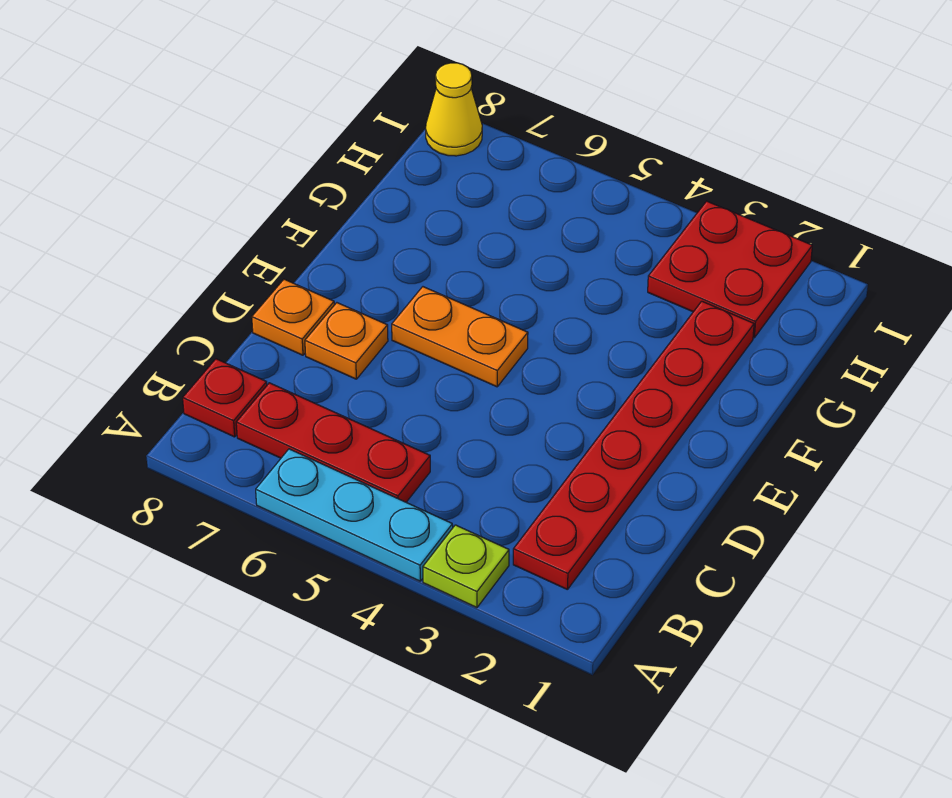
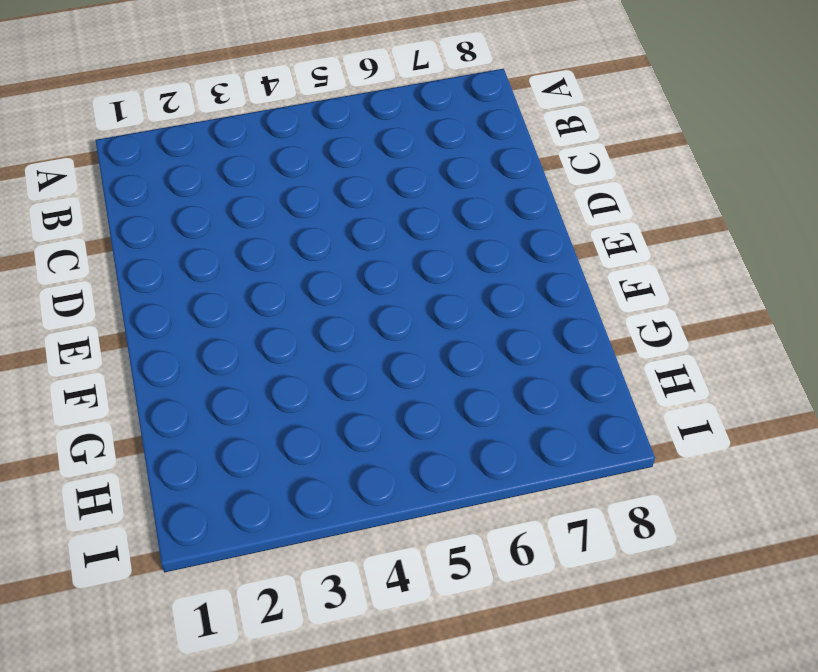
none -> lime plate A3 level 1
none -> cyan plate A4:A6 level 1

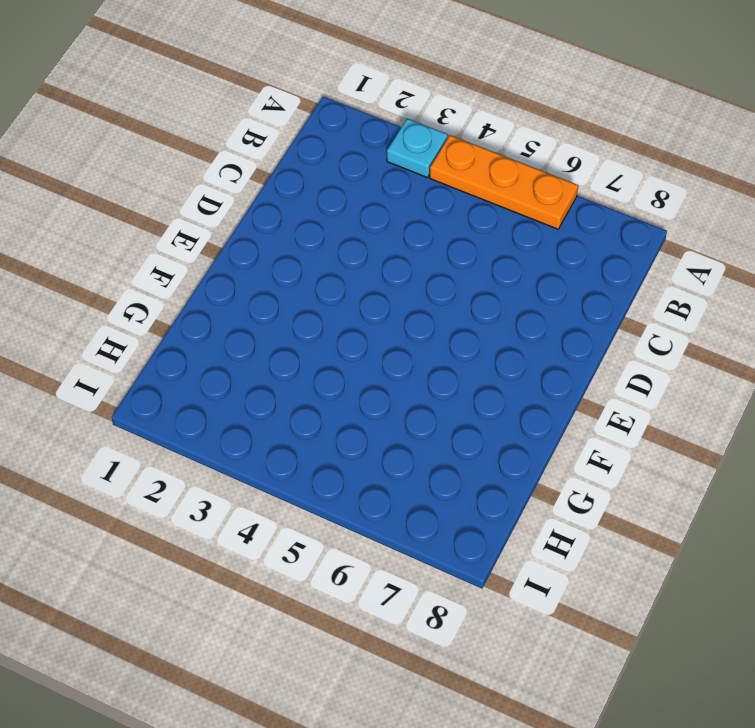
cyan plate A3 level 1 -> lime plate A3 level 1
orange plate A4:A6 level 1 -> cyan plate A4:A6 level 1
none -> red plate B2:G2 level 1
none -> red plate B5:B7 level 1

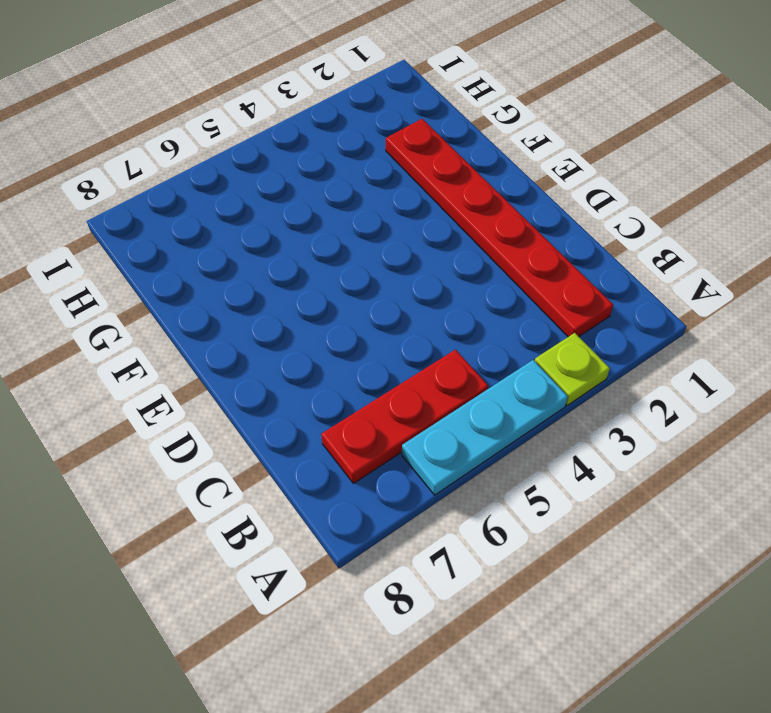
none -> red plate B8 level 1
none -> orange plate D7 level 1

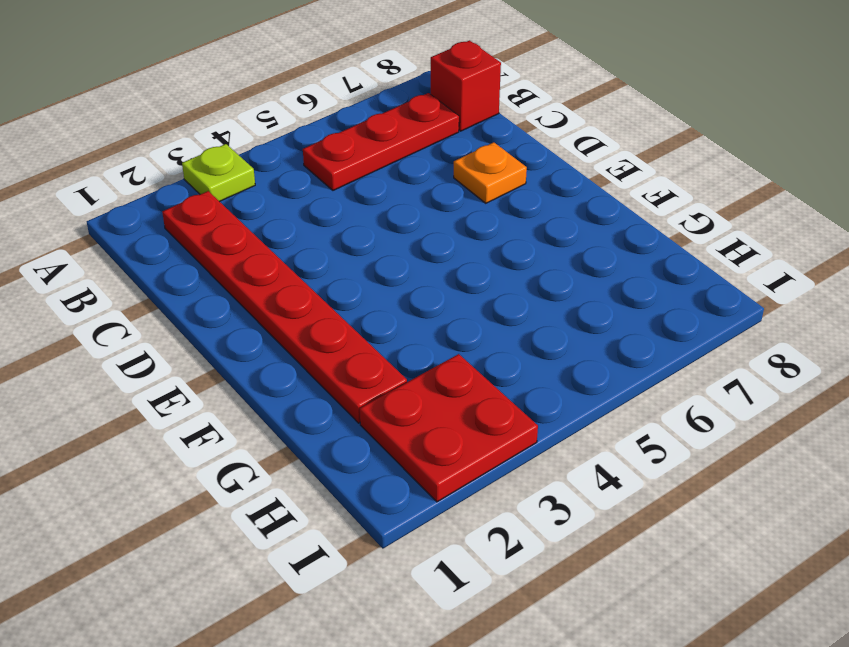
red brick B8 level 1 -> red plate B8 level 1
none -> cyan plate A4:A6 level 1
none -> orange plate D8 level 1

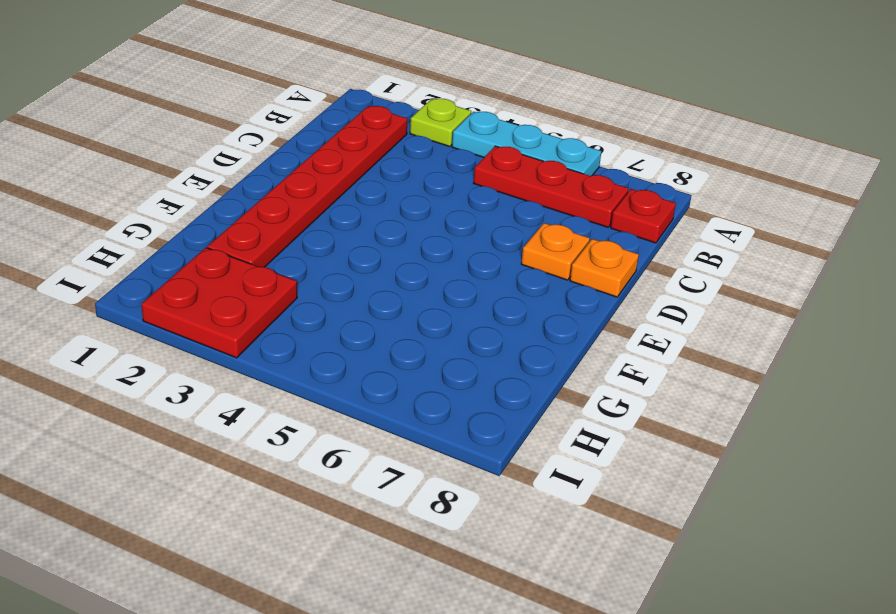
none -> orange plate E5:E6 level 1
none -> yellow cone I8 level 1

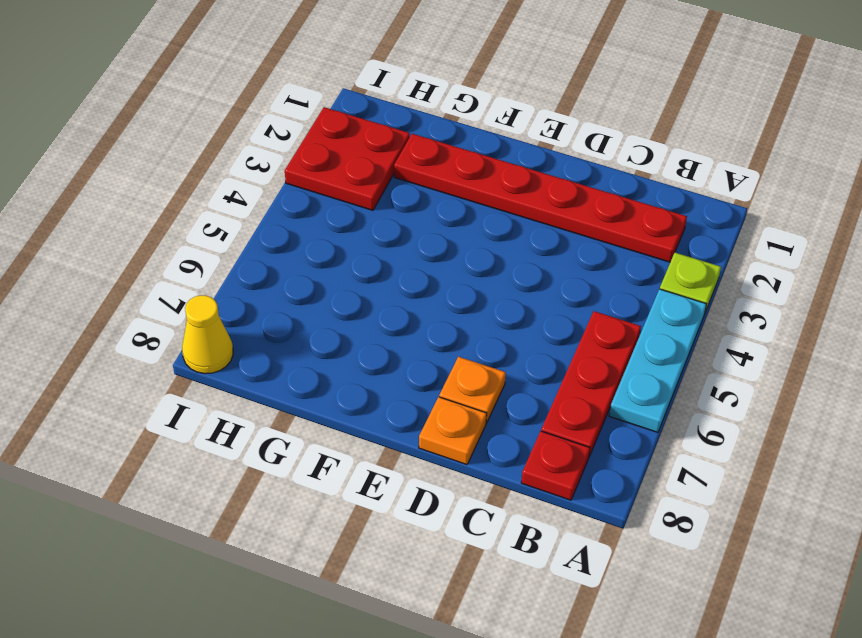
none -> orange plate E5:E6 level 1

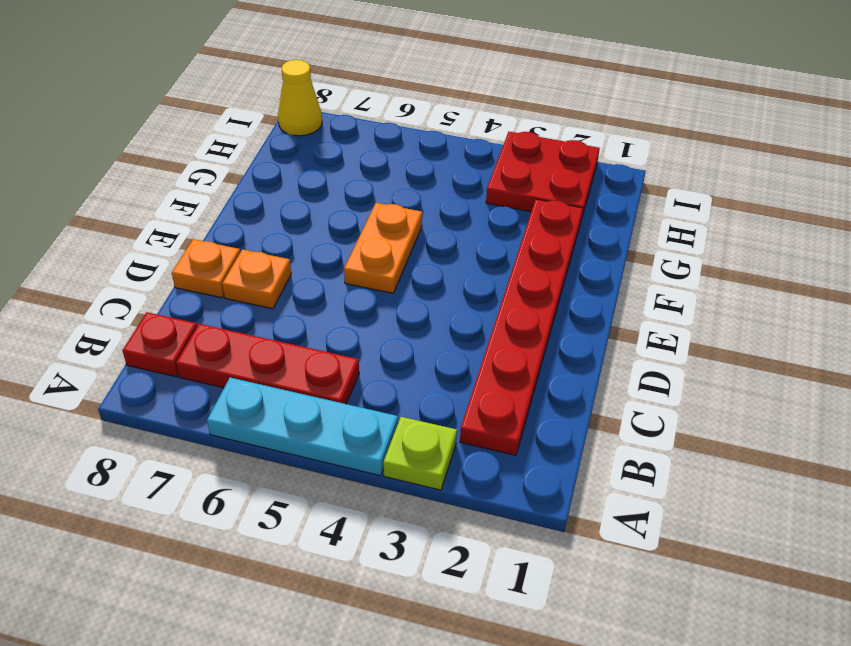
orange plate E5:F5 level 1 -> orange plate E5:E6 level 1

